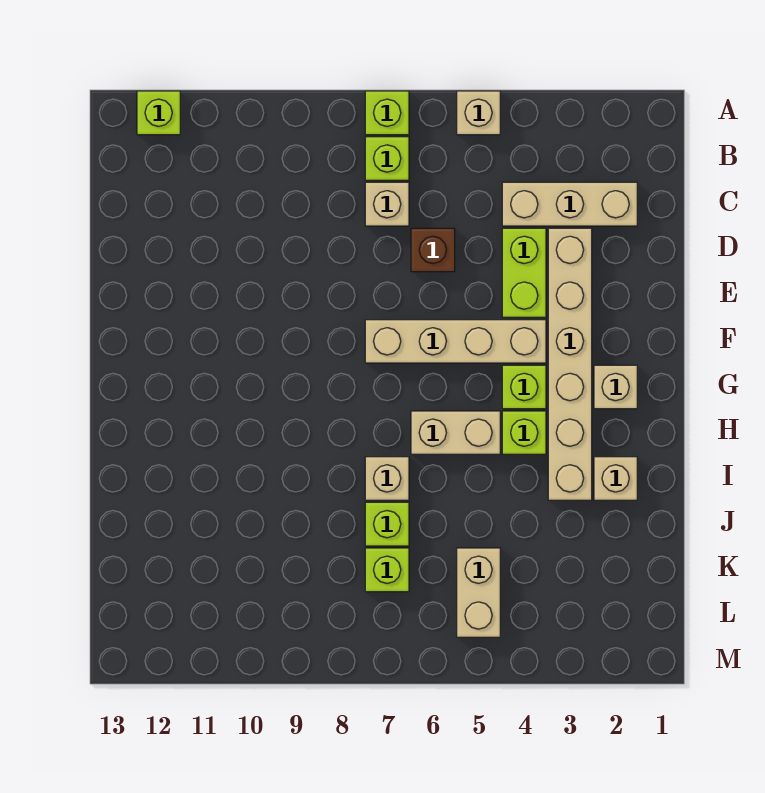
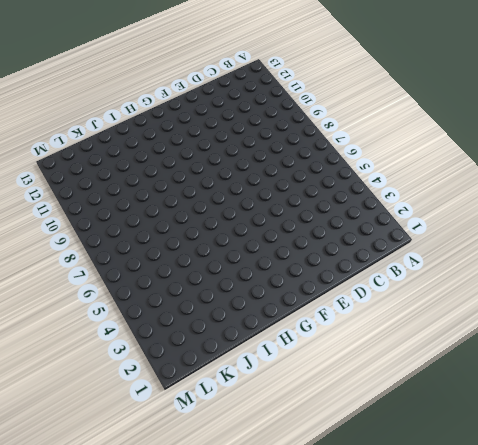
none -> tan brick A5 level 1
none -> lime brick A7 level 1
none -> lime brick A12 level 1

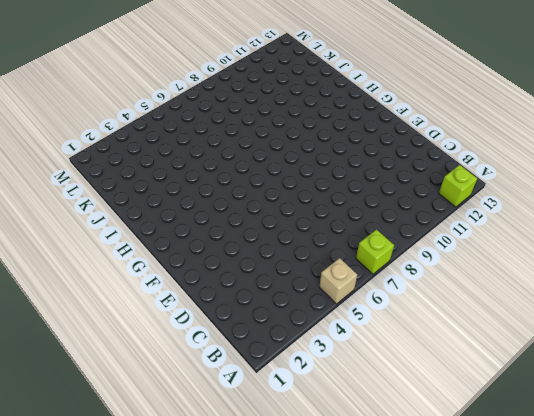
none -> lime brick B7 level 1
none -> tan brick C2:C4 level 1
none -> tan brick C7 level 1

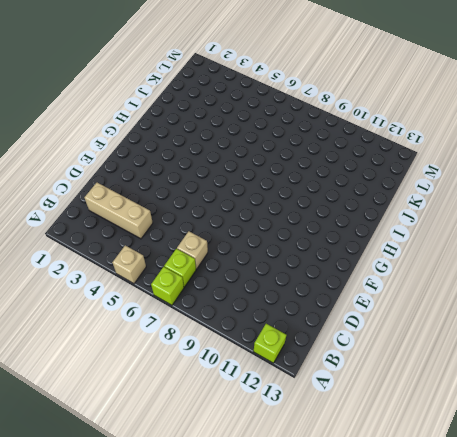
none -> tan brick D3:I3 level 1
none -> lime brick D4:E4 level 1
none -> brown brick D6 level 1

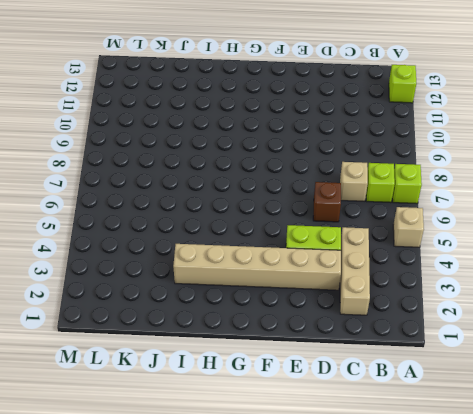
none -> tan brick F4:F7 level 1
none -> tan brick G2 level 1
none -> lime brick G4 level 1

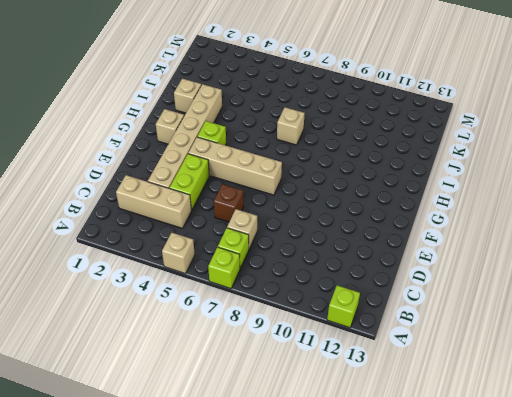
none -> lime brick H4 level 1
none -> tan brick H5:H6 level 1
none -> lime brick J7 level 1

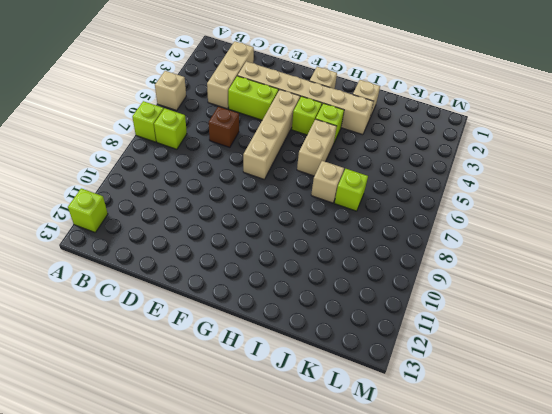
none -> tan brick C7 level 1
none -> tan brick K5:L5 level 1
none -> lime brick K7 level 1

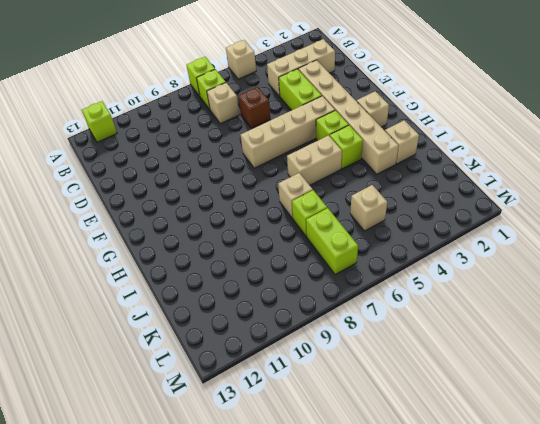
tan brick K5 level 1 -> tan brick K5:L5 level 1
lime brick K7:L7 level 1 -> lime brick K7 level 1

